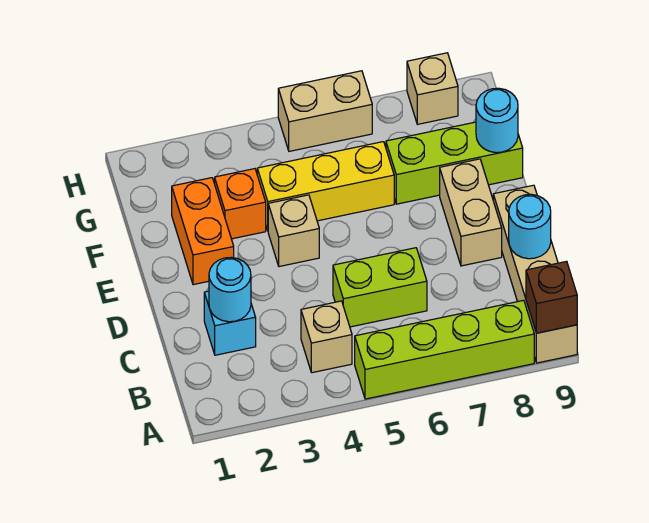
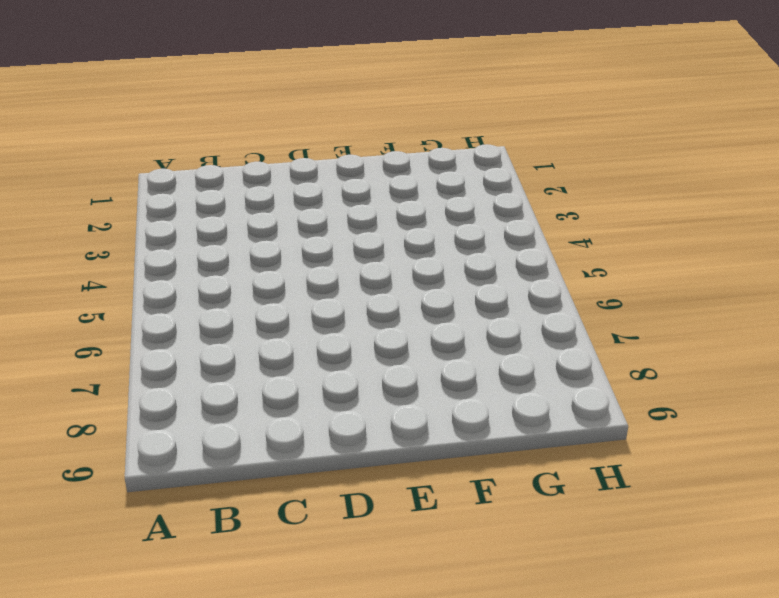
none -> lime brick A5:A8 level 1
none -> tan brick A9:D9 level 1
none -> tan brick B4 level 1

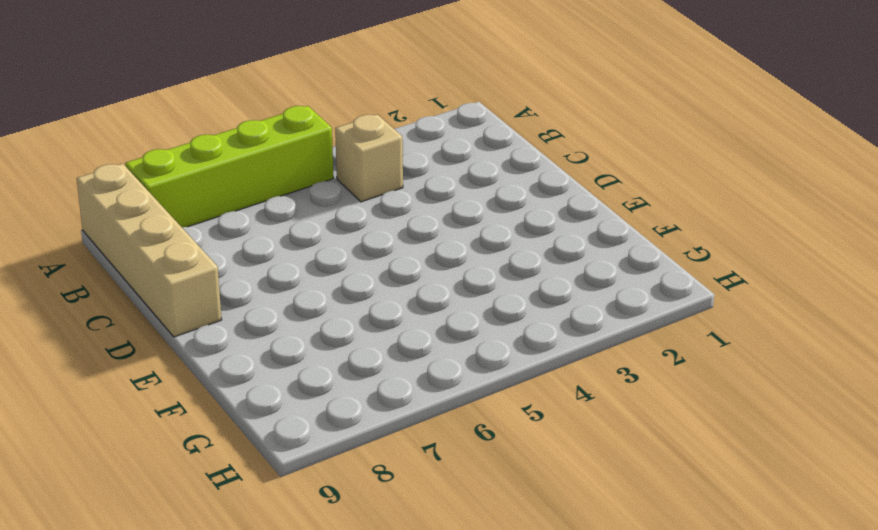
none -> cyan brick C2 level 1
none -> lime brick C5:C6 level 1
none -> tan brick D8:E8 level 1

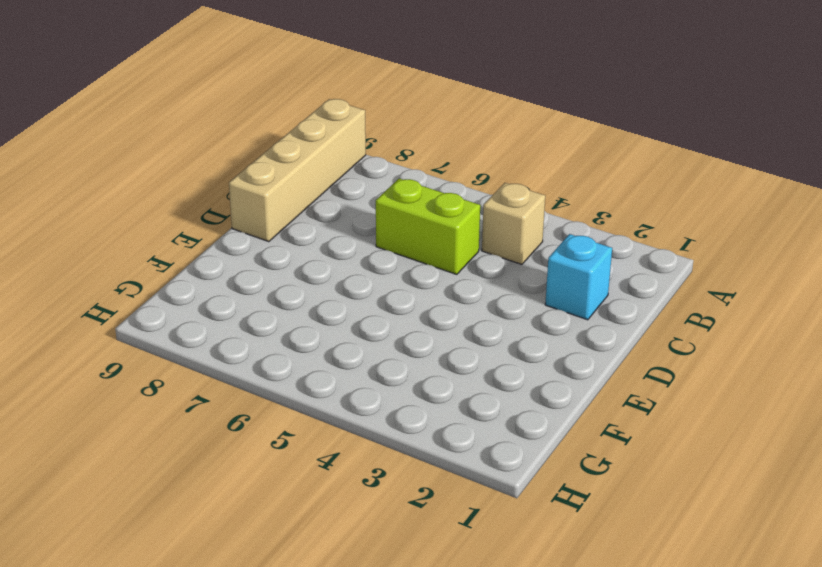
none -> lime brick A5:A8 level 1
none -> tan brick D8:E8 level 1
none -> orange brick E2:F2 level 1

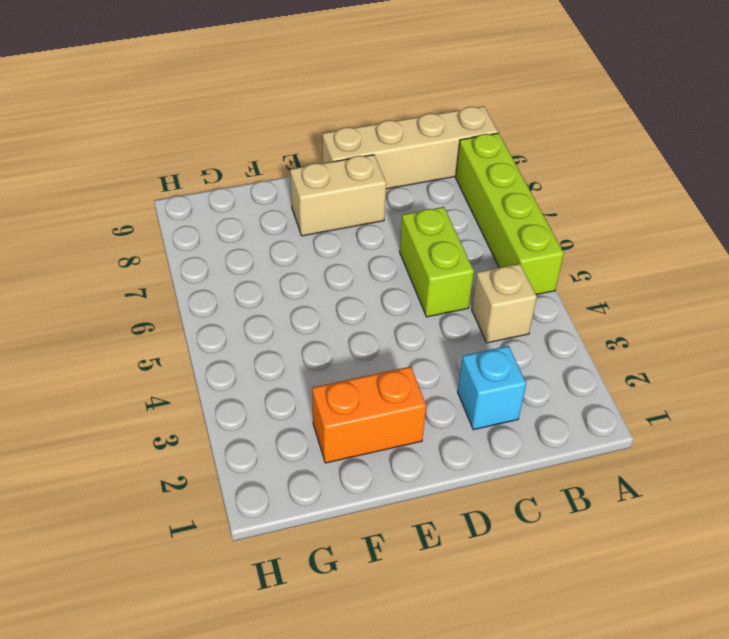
none -> tan brick E4 level 1
none -> orange brick F3 level 1
none -> yellow brick F4:F6 level 1

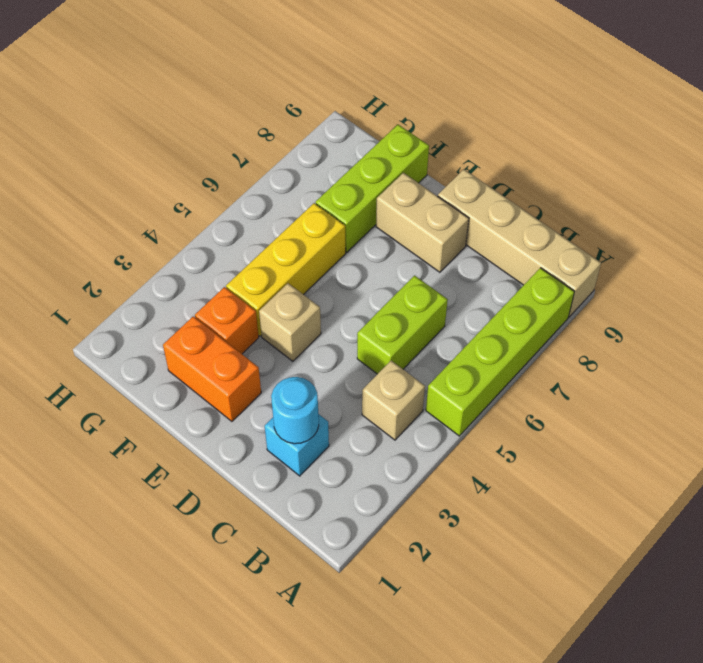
none -> tan brick H5:H6 level 1
none -> tan brick H8 level 1
none -> brown brick A9 level 2

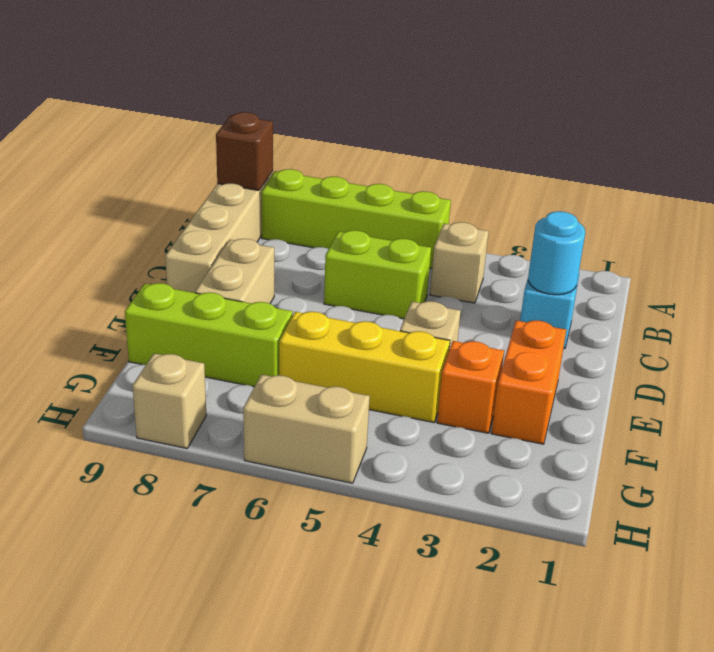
none -> cyan round brick C9 level 2
none -> cyan round brick F9 level 2

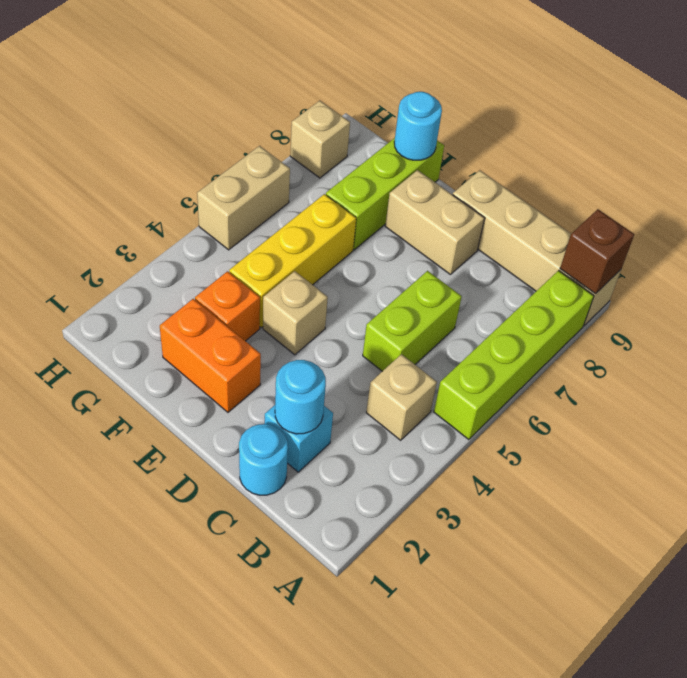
cyan round brick C1 level 1 -> cyan round brick C9 level 2

